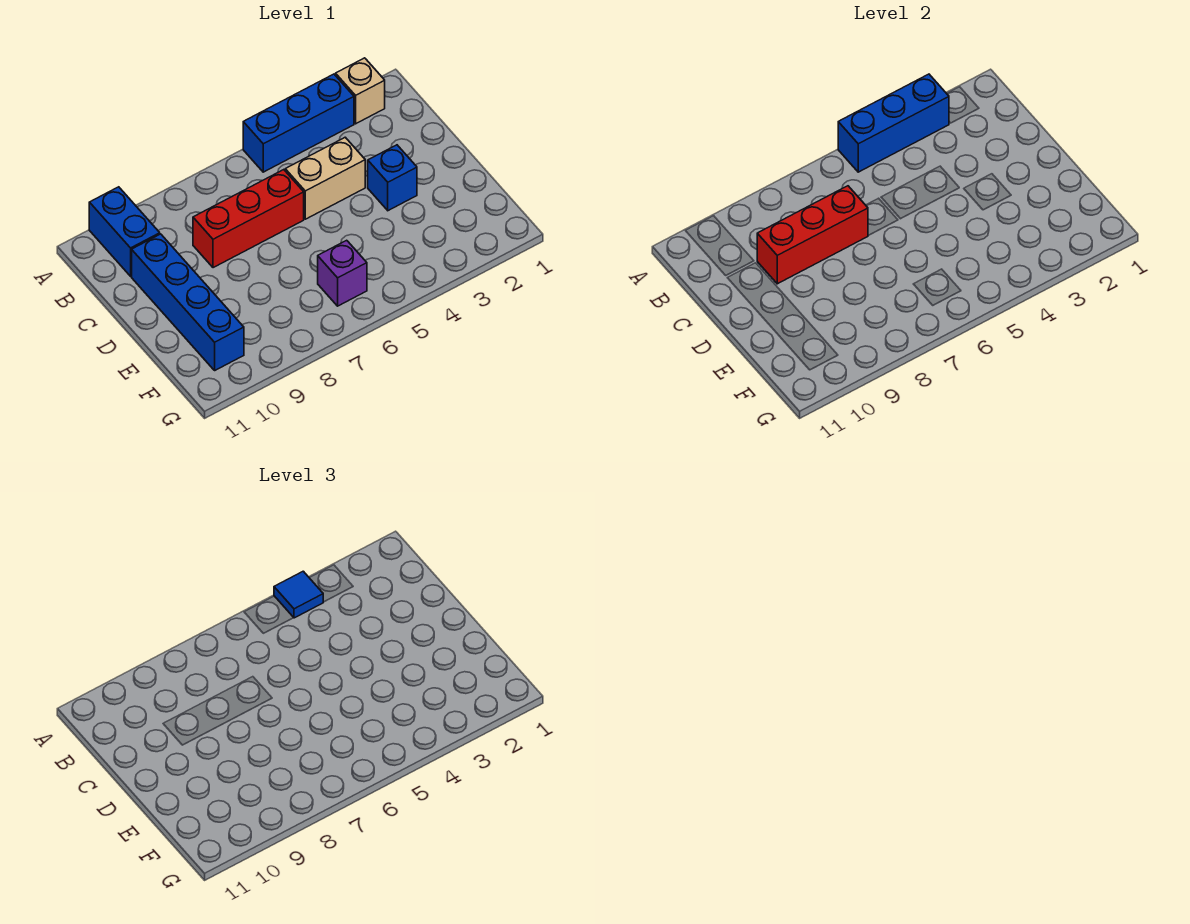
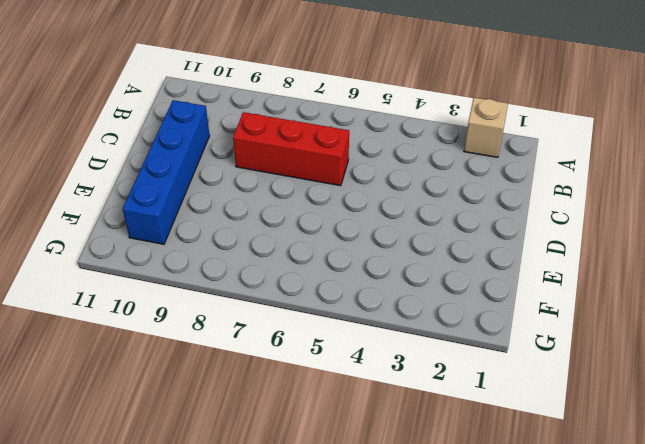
none -> blue brick A3:A5 level 1
none -> blue brick A10:B10 level 1

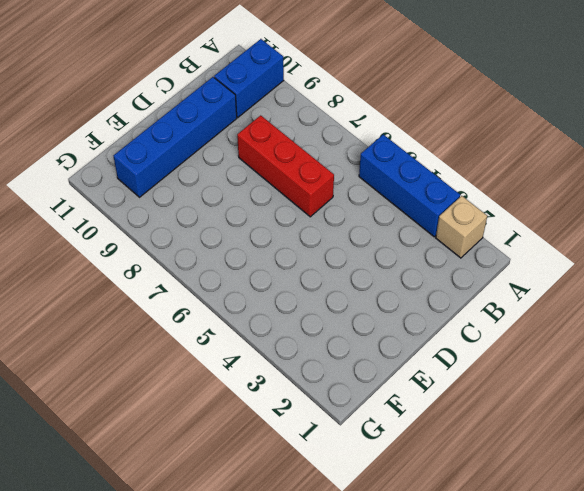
none -> tan brick C4:C5 level 1
none -> blue brick D3 level 1

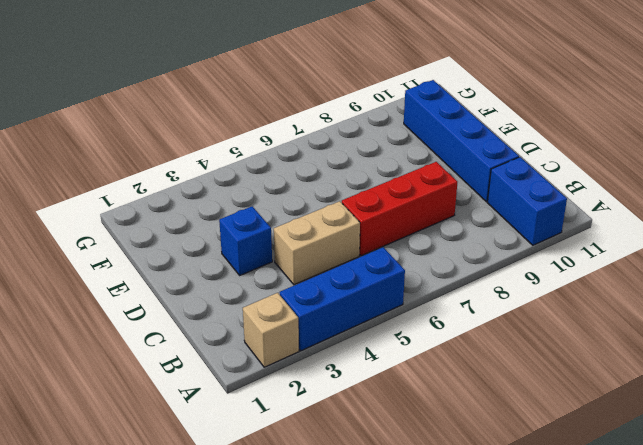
none -> purple brick F6 level 1
none -> blue brick A3:A5 level 2

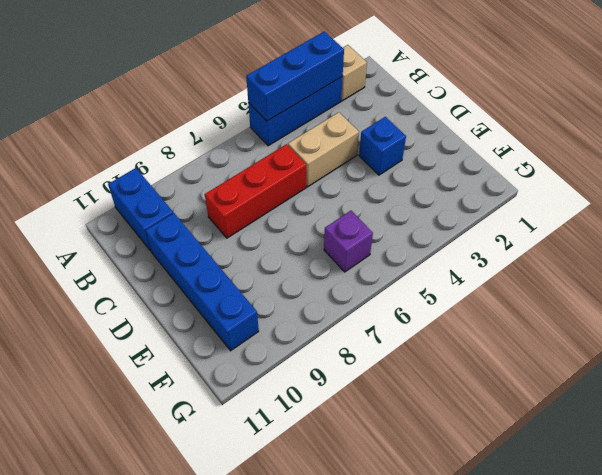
none -> red brick C7:C9 level 2
none -> blue tile A4 level 3

